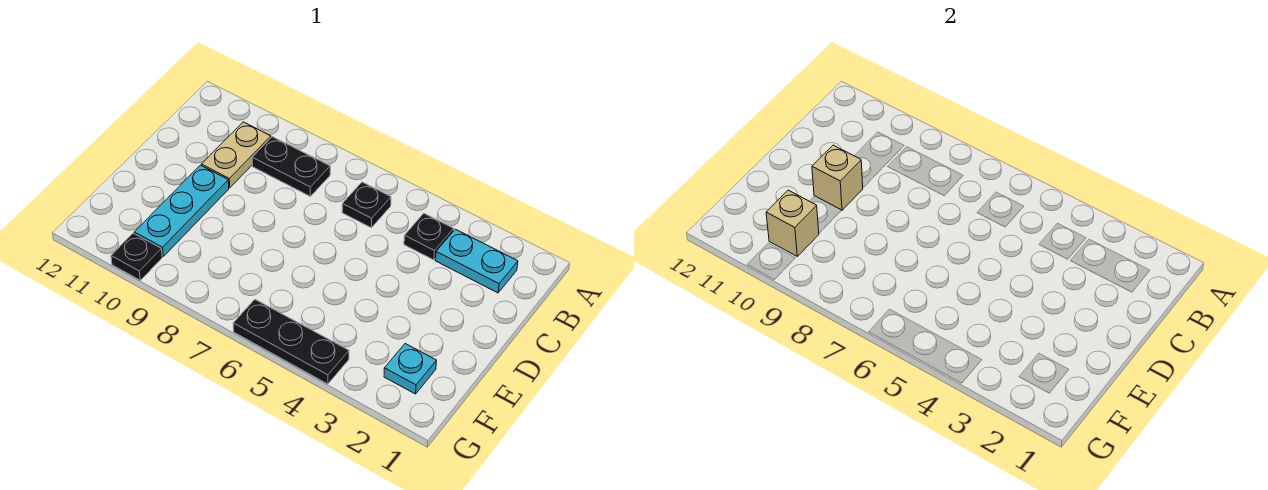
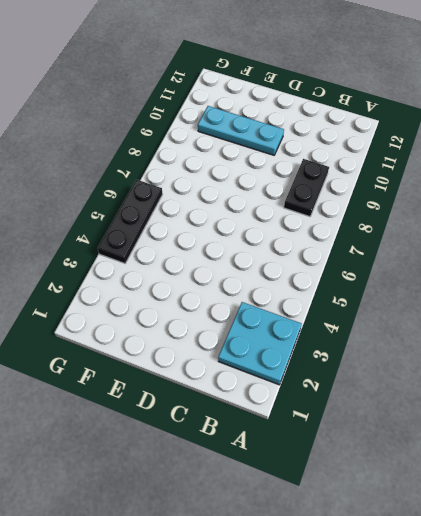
cyan plate A2:B3 level 1 -> cyan plate B2:B3 level 1
none -> black plate B4 level 1
none -> black plate B6 level 1

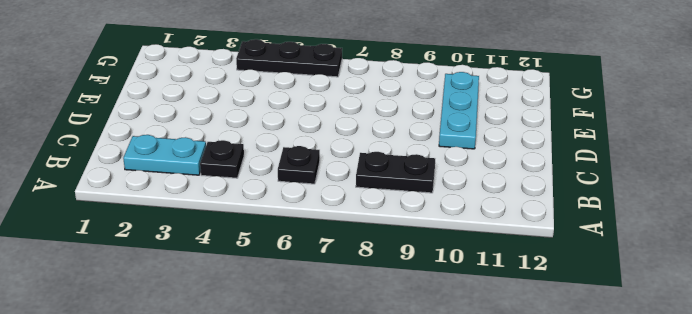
none -> tan plate B10:C10 level 1
none -> cyan plate F2 level 1

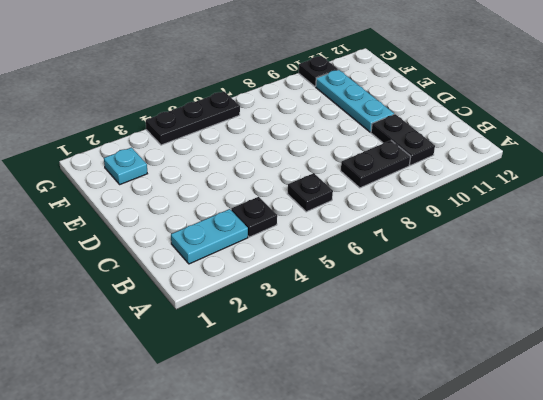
black plate B10:C10 level 1 -> tan plate B10:C10 level 1
none -> tan brick D10 level 2
none -> tan brick F10 level 2

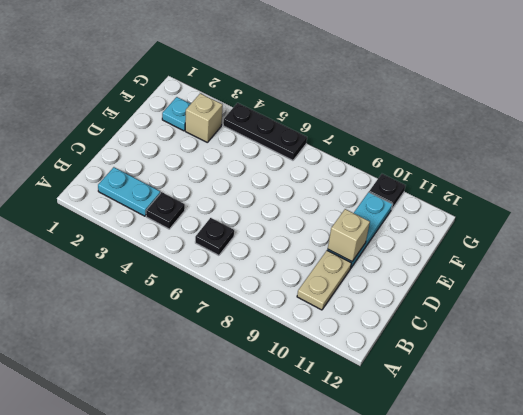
tan brick F3 level 1 -> tan brick F10 level 2
none -> black plate B8:B9 level 1

